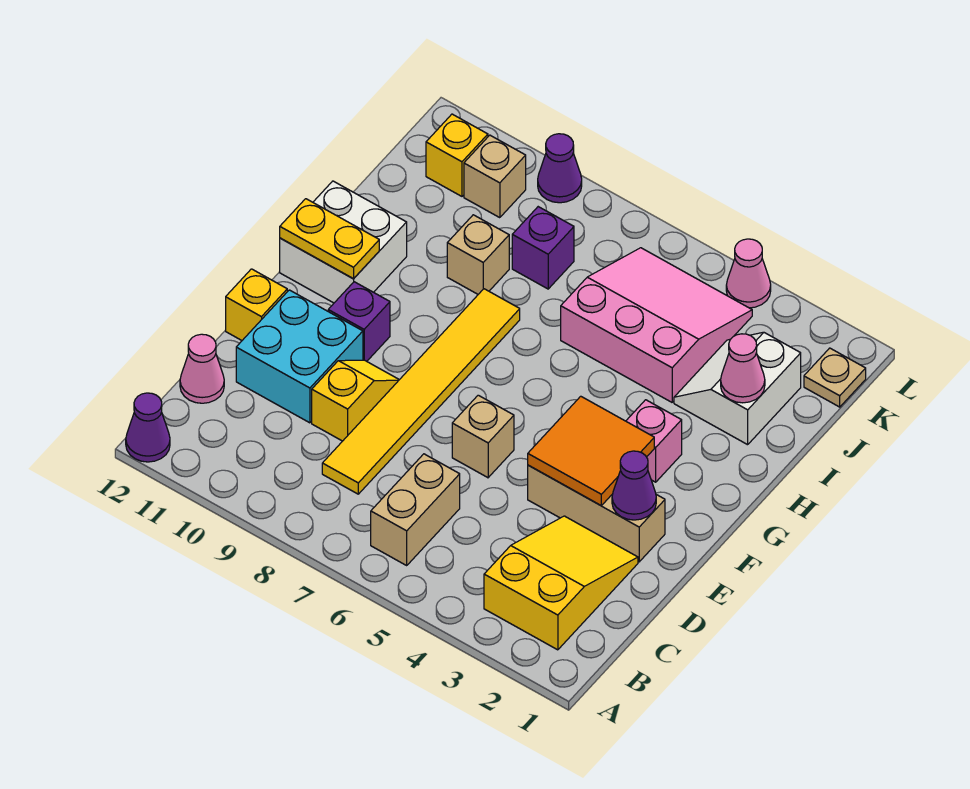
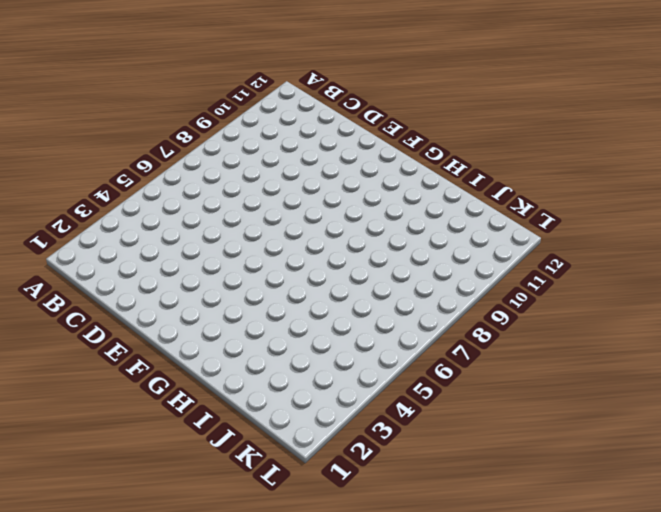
none -> purple cone A12 level 1
none -> yellow slope B2:D3 level 1 top B
none -> tan brick B6:C6 level 1

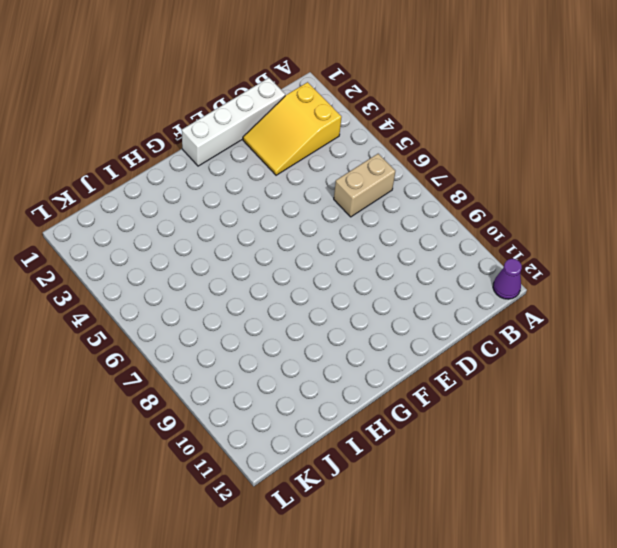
white brick C1:F1 level 1 -> none
none -> yellow tile C8:H8 level 1
none -> pink cone C12 level 1
none -> yellow slope D9:E9 level 1 top D

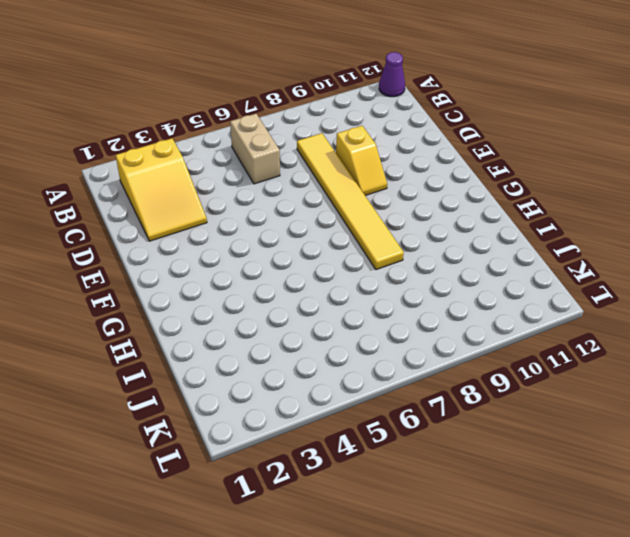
none -> pink cone C12 level 1
none -> cyan brick D10:E11 level 1
none -> tan brick E2:E4 level 1

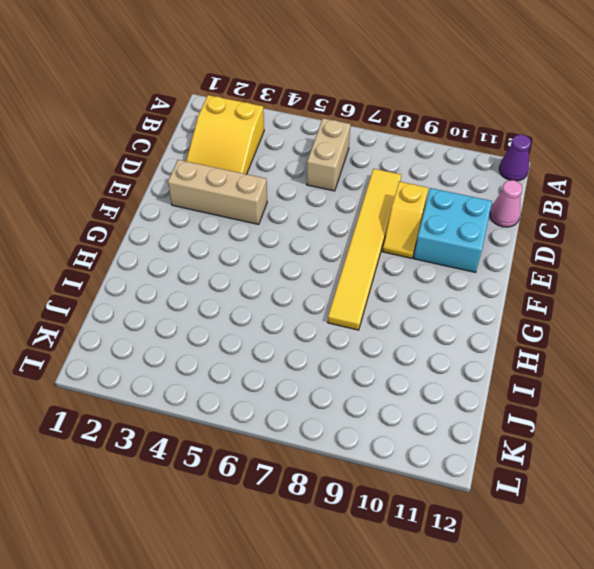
none -> tan brick E6 level 1
none -> yellow brick E12 level 1
none -> purple brick F10 level 1

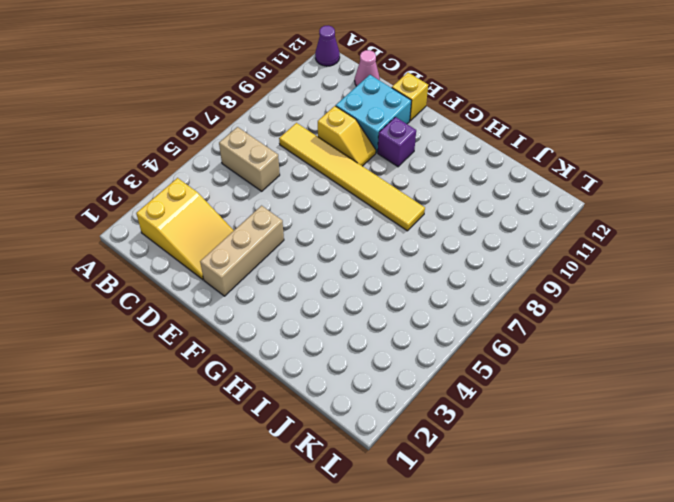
none -> tan brick E6 level 1
none -> pink brick G3 level 1
none -> white brick G11:H12 level 1

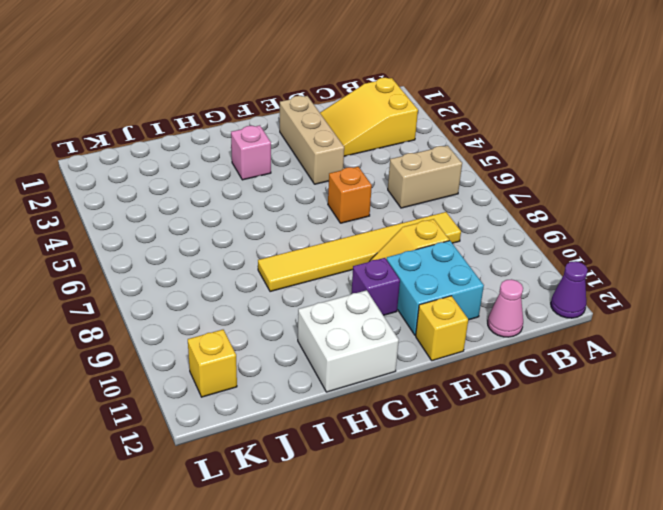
orange brick E6 level 1 -> tan brick E6 level 1
none -> white slope I2:J3 level 1 top 2
none -> pink slope I4:K6 level 1 top I
none -> tan brick I9 level 1

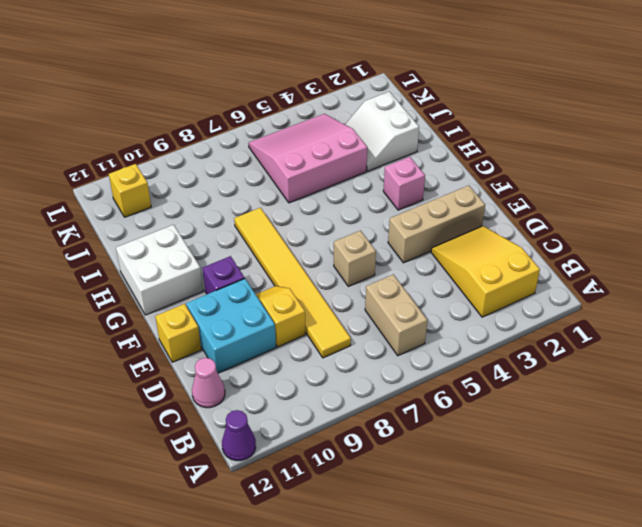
none -> tan brick I9 level 1
none -> purple brick J8 level 1
none -> tan plate K1 level 1

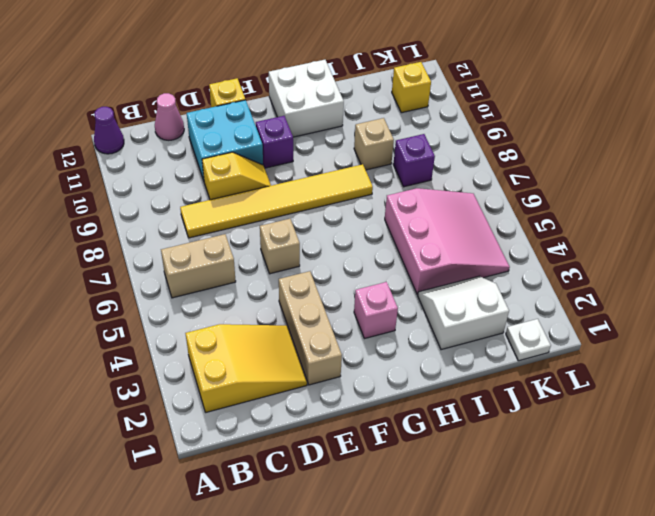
white plate K1 level 1 -> tan plate K1 level 1
none -> tan brick K10 level 1
none -> pink cone L4 level 1
none -> purple cone L9 level 1

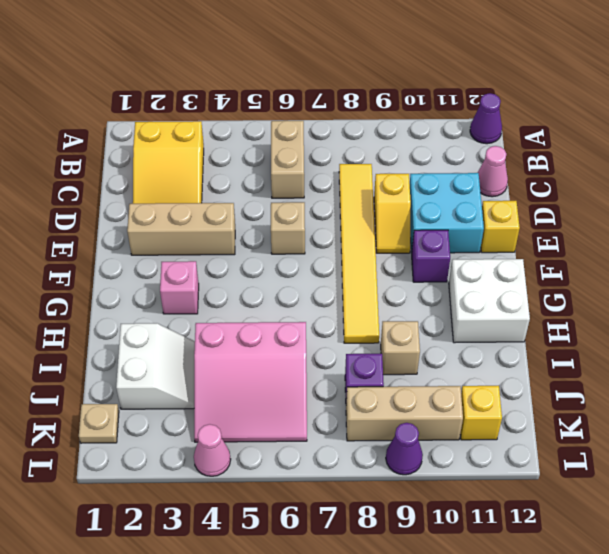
tan brick K8:K10 level 1 -> tan brick K10 level 1
none -> purple cone E2 level 2
none -> orange tile E3:F4 level 2
none -> yellow plate G11:G12 level 2

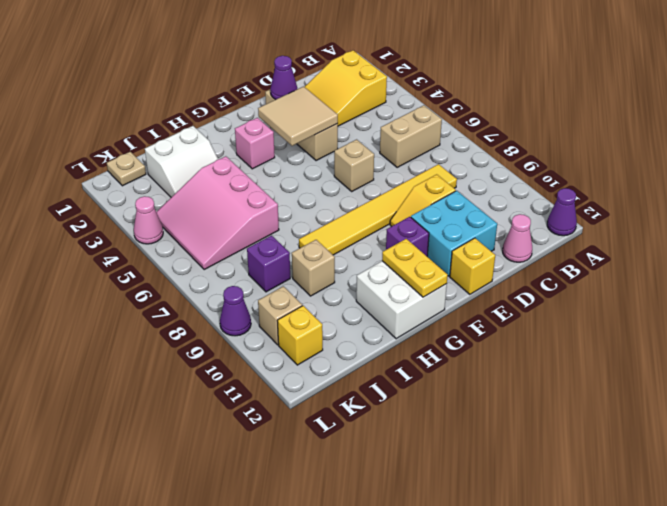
tan tile E3:F4 level 2 -> orange tile E3:F4 level 2
none -> pink cone I2 level 2

